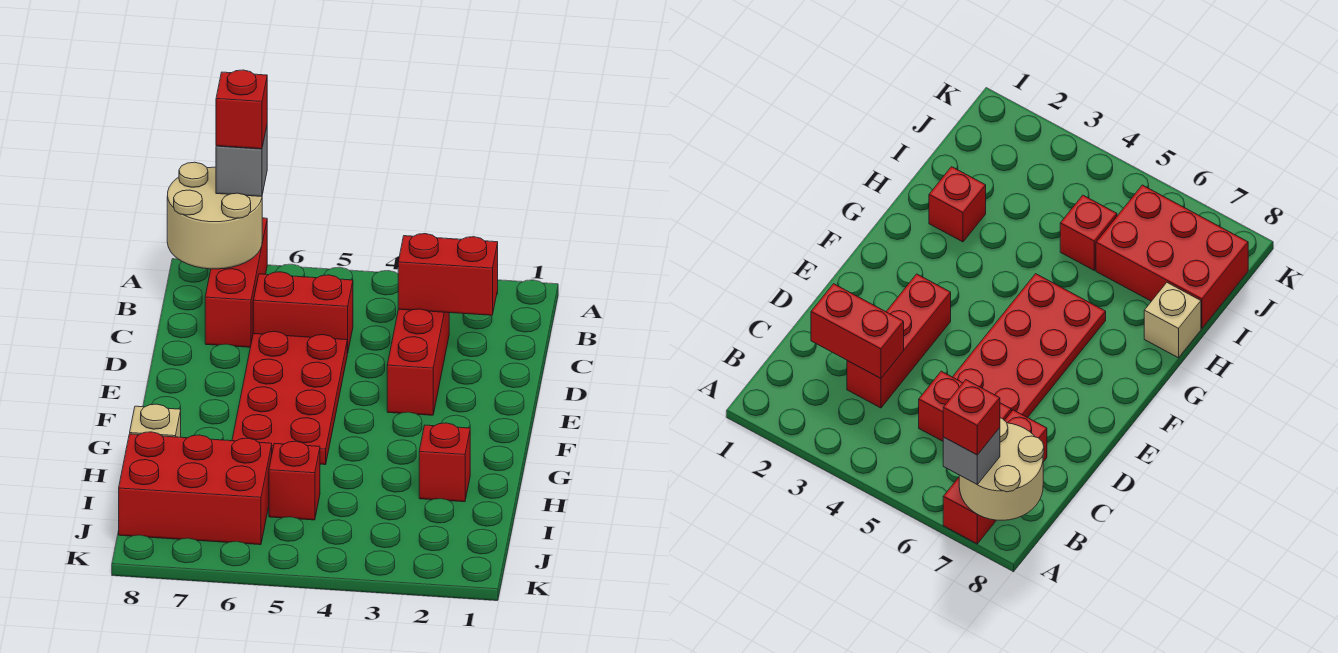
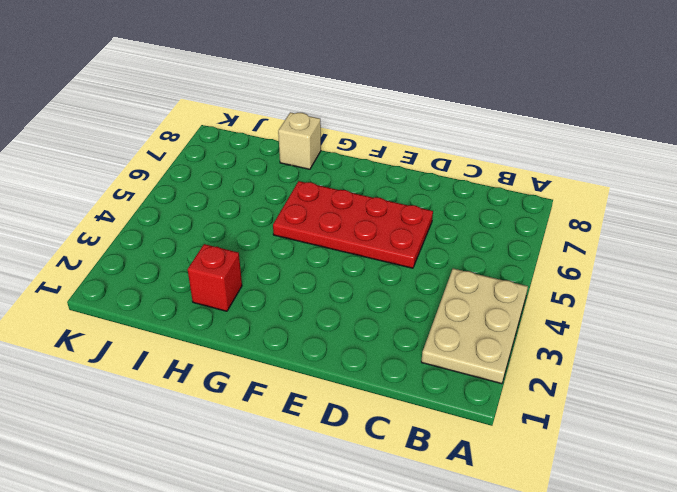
tan plate A2:B4 level 1 -> none
none -> red brick A7:C7 level 1
none -> red brick C3:E3 level 1
none -> red brick C5:C6 level 1

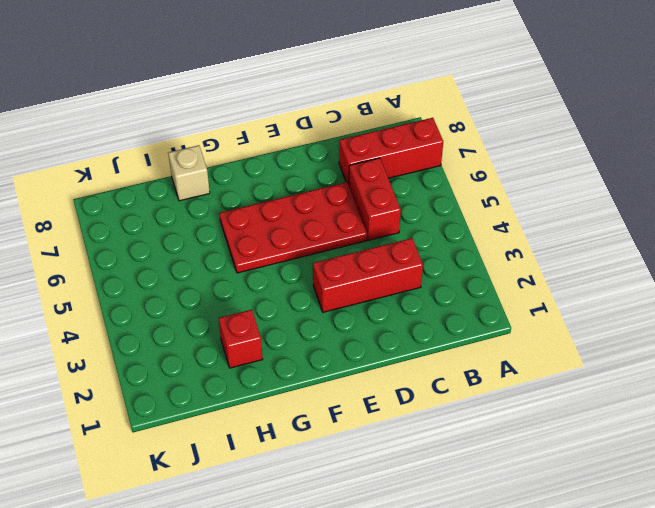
none -> red brick I5 level 1
none -> red brick I6:J8 level 1
none -> tan round brick A7:B8 level 2

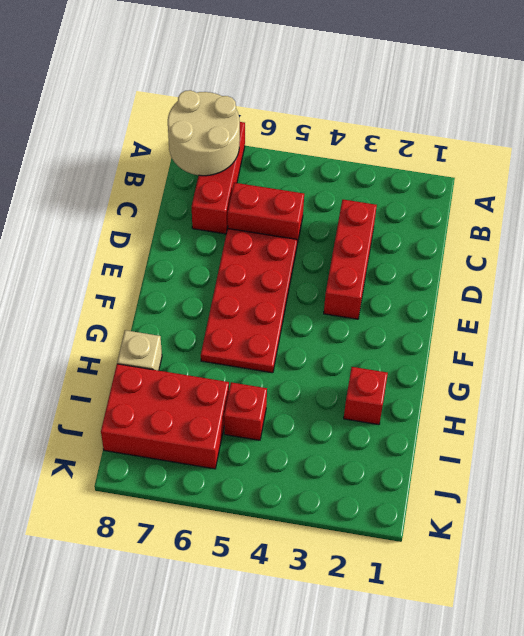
none -> red brick C2:C3 level 2
none -> grey brick A7 level 3
none -> red brick A7 level 4

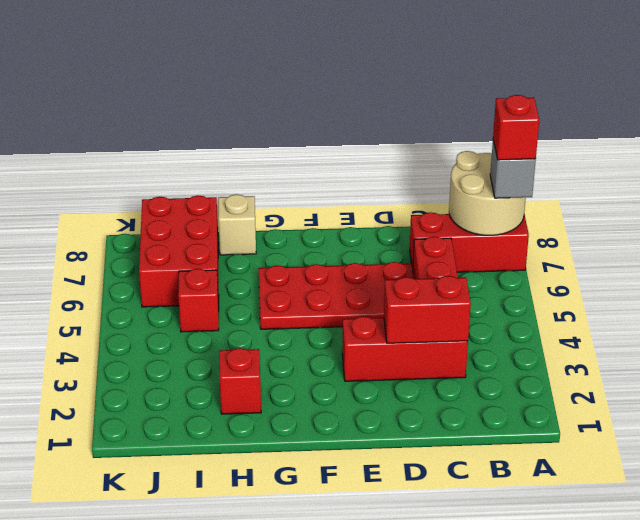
red brick C3:D3 level 2 -> red brick C2:C3 level 2

